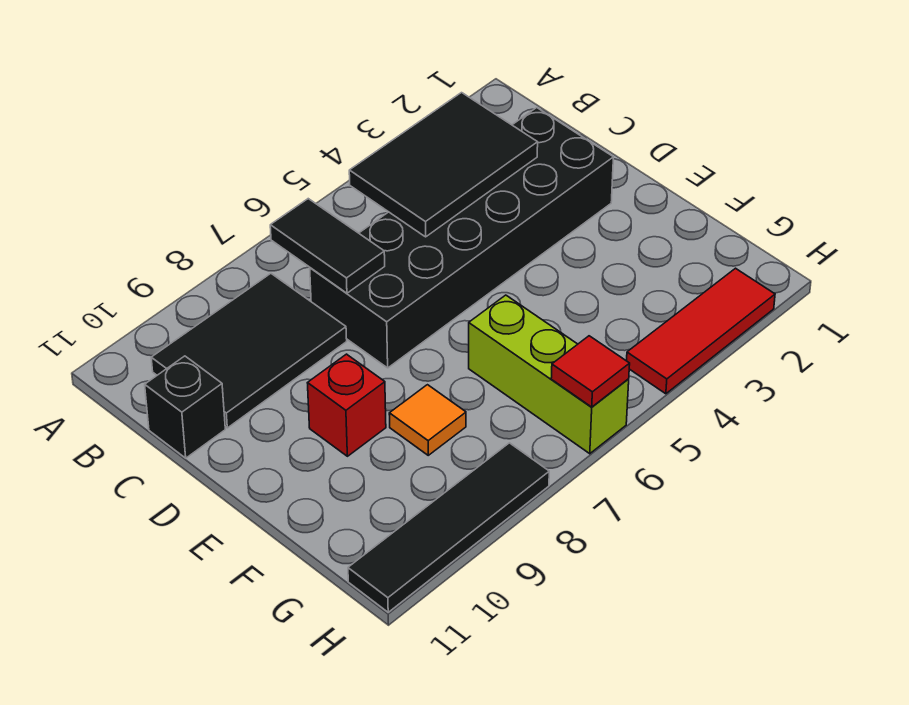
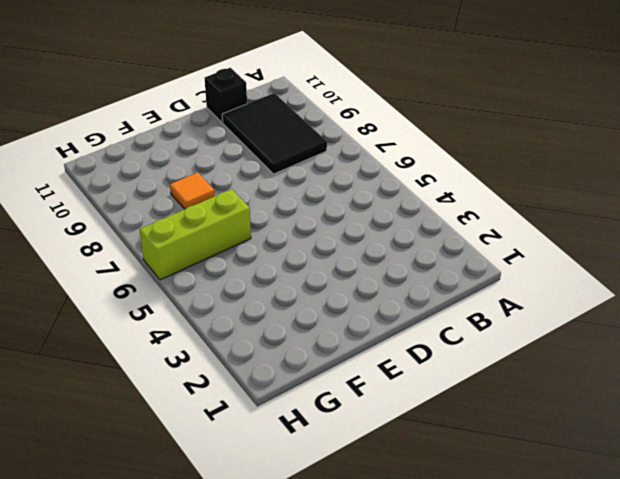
none -> black brick C2:D7 level 1
none -> red brick E9 level 1

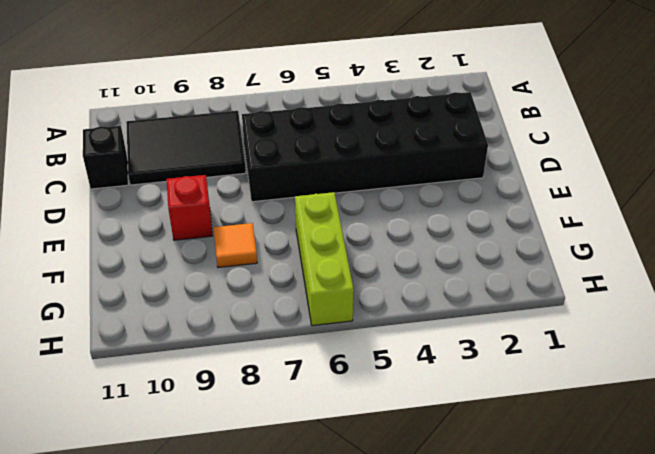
none -> red tile H2:H4 level 1
none -> black tile H8:H11 level 1

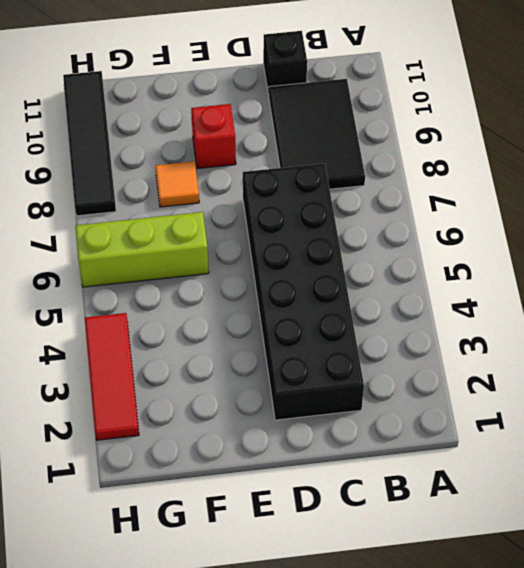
none -> black tile B3:C5 level 2
none -> black tile B7:C7 level 2

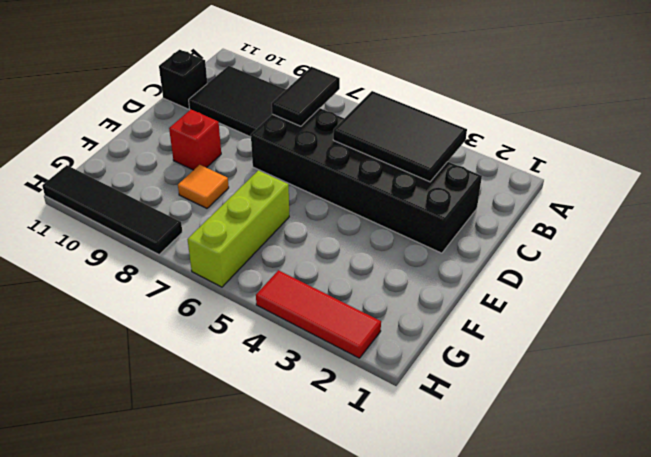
none -> red tile H6 level 2

